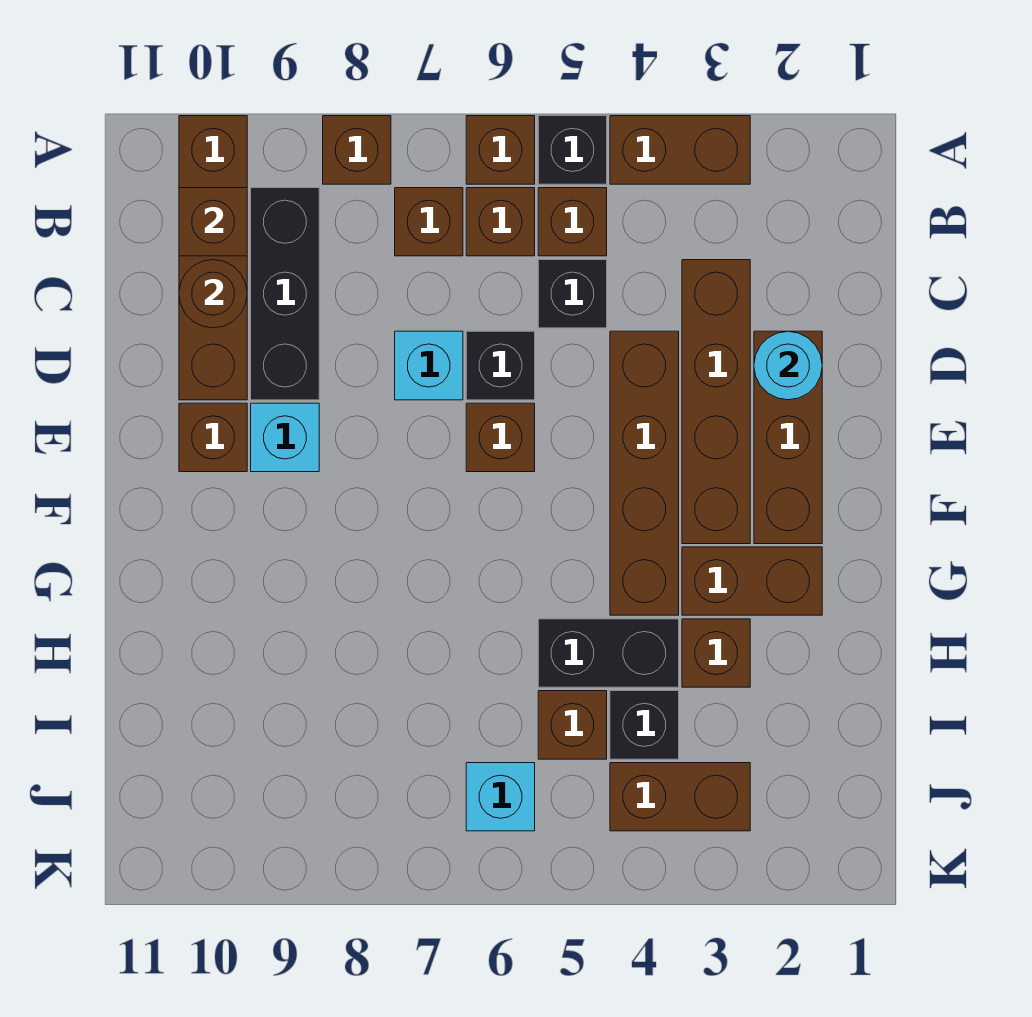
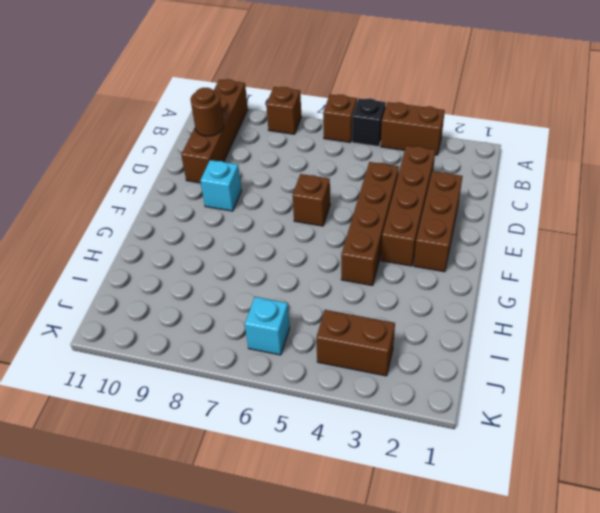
none -> brown brick B5 level 1
none -> brown brick B6 level 1
none -> brown brick B7 level 1

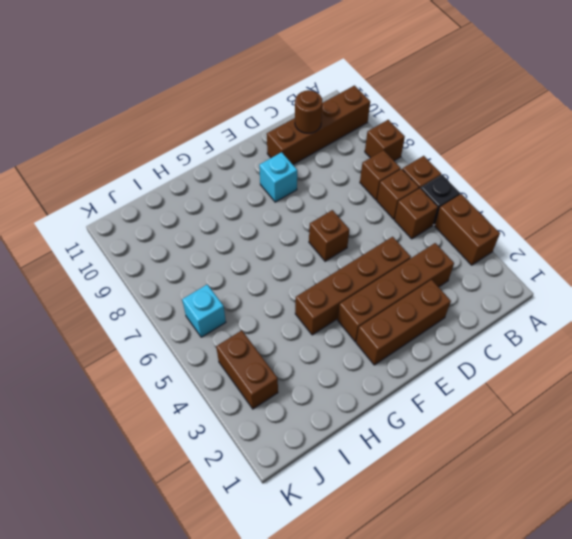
none -> black brick B9:D9 level 1
none -> black brick C5 level 1
none -> black brick D6 level 1

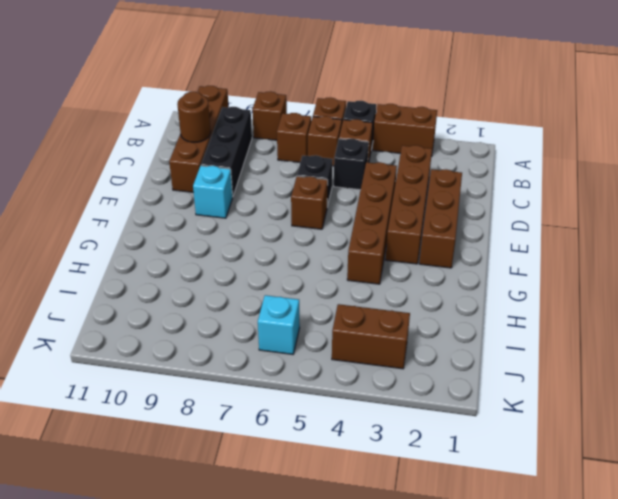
none -> cyan brick D7 level 1
none -> brown brick E10 level 1
none -> brown brick G2:G3 level 1

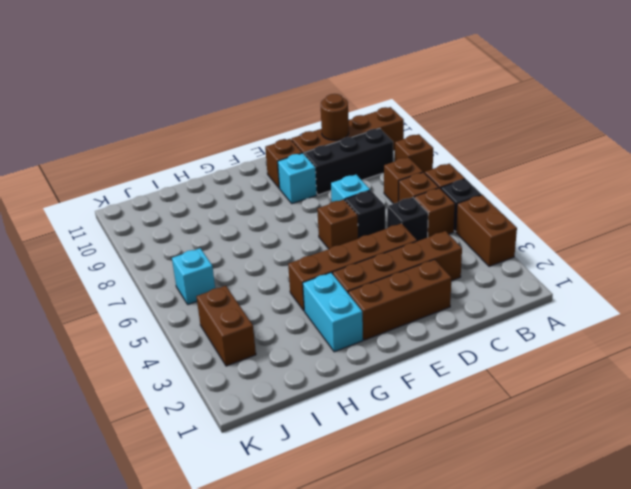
cyan brick G2:G3 level 1 -> brown brick G2:G3 level 1
none -> brown brick H3 level 1
none -> black brick H4:H5 level 1
none -> black brick I4 level 1

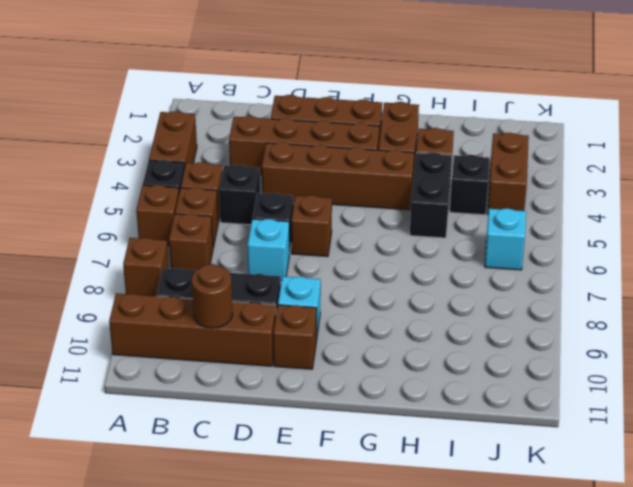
none -> brown brick I5 level 1
none -> brown brick B10 level 2
none -> cyan round brick D2 level 2

